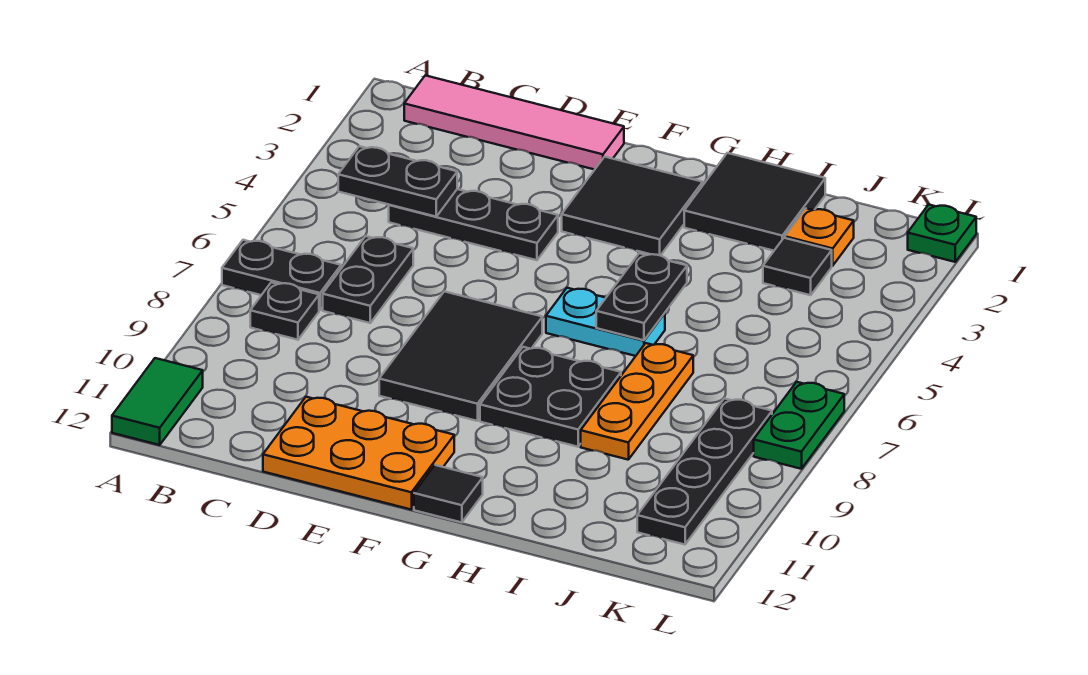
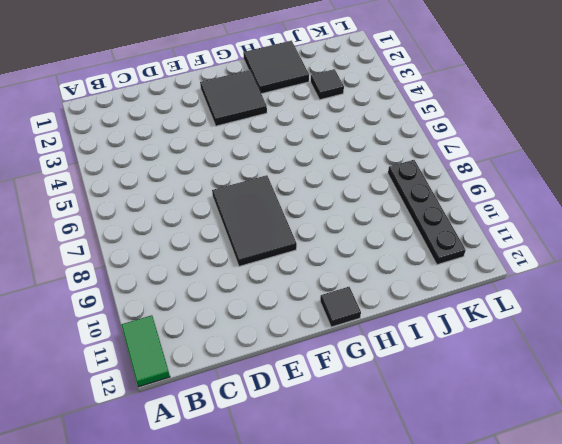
none -> black plate A7:B7 level 1
none -> pink tile B1:E1 level 1
none -> black plate B8 level 1

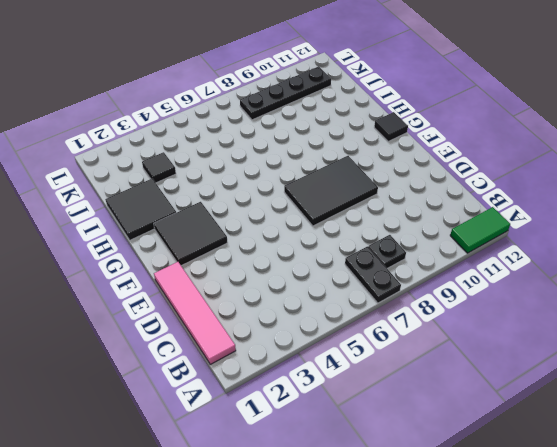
none -> black plate C4:E4 level 1
none -> black plate C6:C7 level 1
none -> orange plate D11:F12 level 1

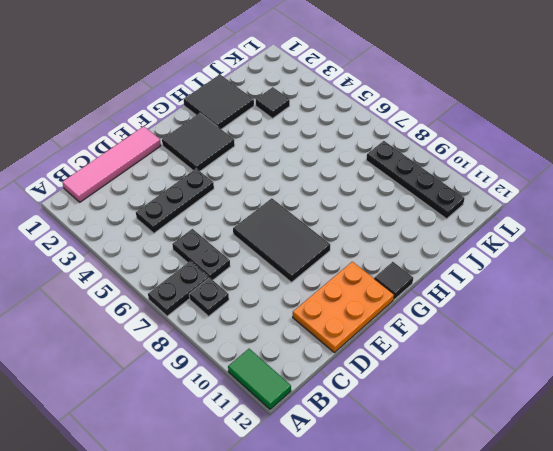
none -> cyan plate G6:H6 level 1
none -> black plate G8:H9 level 1
none -> orange plate I7:I9 level 1

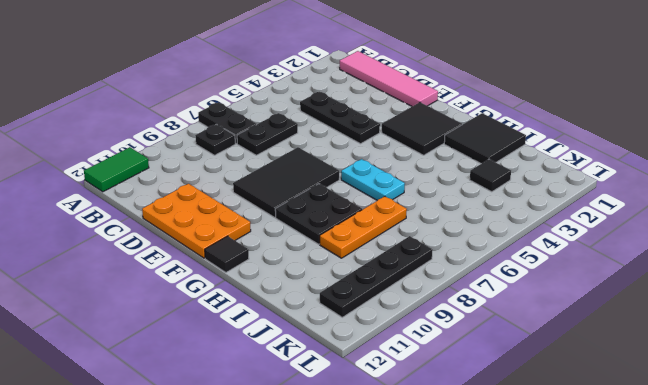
none -> orange plate J2 level 1
none -> green plate L1 level 1
none -> green plate L7:L8 level 1

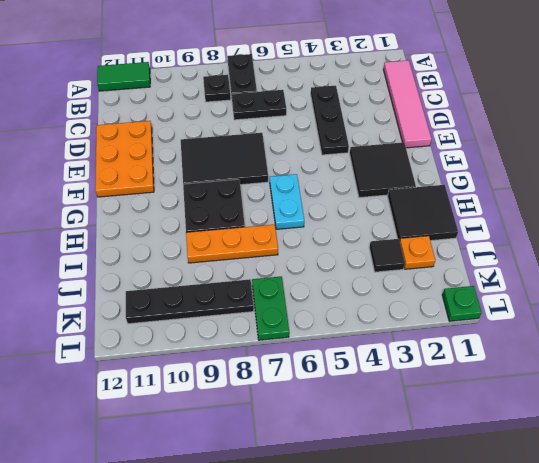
green plate K7:L7 level 1 -> green plate L7:L8 level 1
none -> black tile G12 level 1
none -> black plate B4:C4 level 2
none -> black plate H5:H6 level 2

